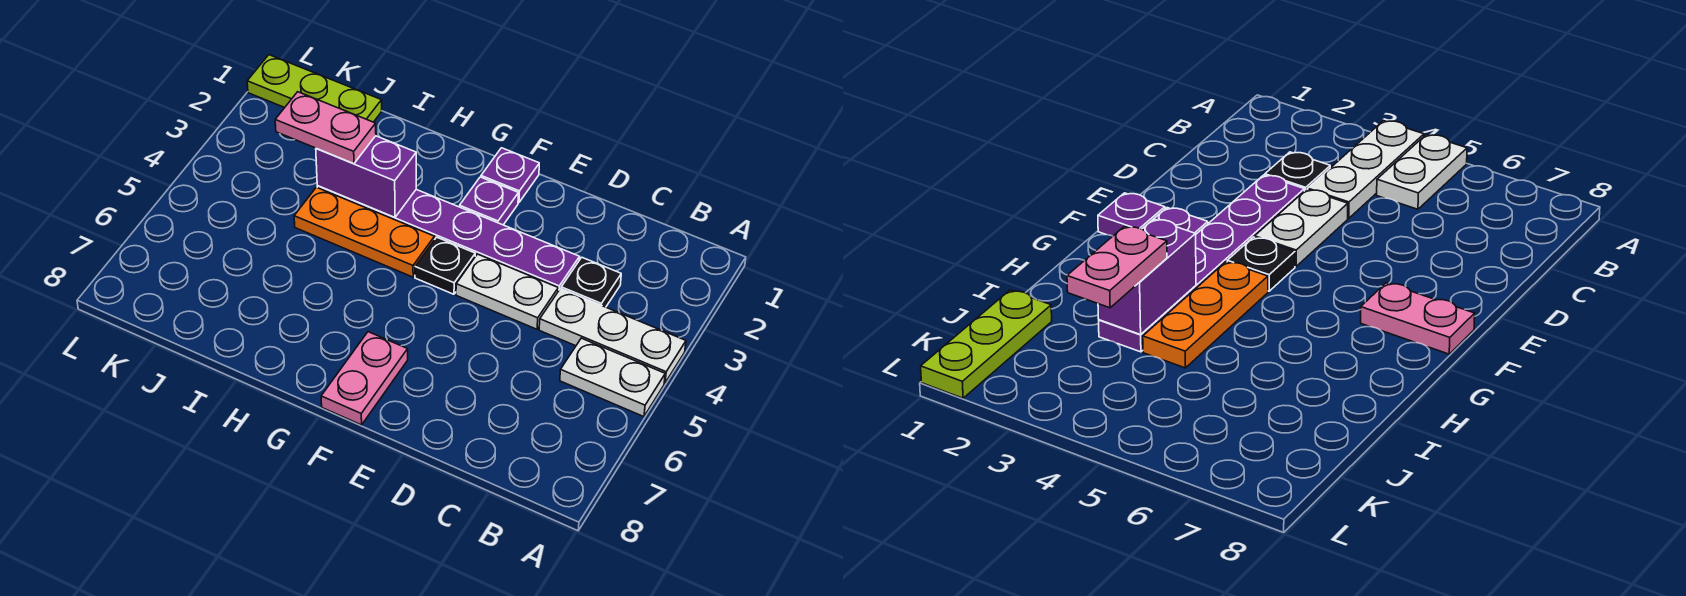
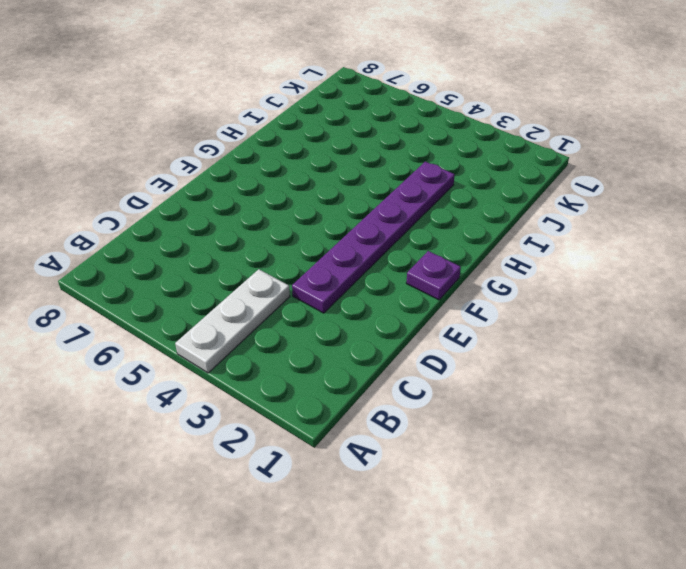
none -> white plate A5:B5 level 1
none -> black plate C3 level 1
none -> white plate D4:E4 level 1

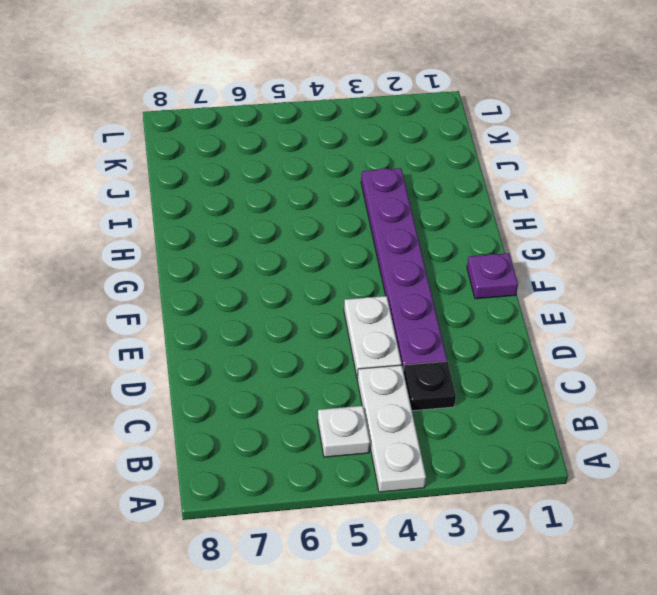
white plate B5 level 1 -> white plate A5:B5 level 1
none -> purple plate F2 level 1
none -> black plate F4 level 1
none -> pink plate F7:F8 level 1

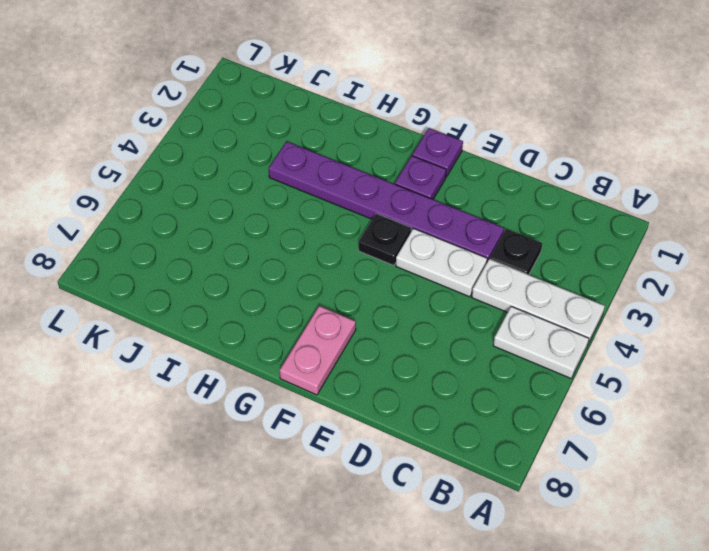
none -> orange plate G4:I4 level 1
none -> lime plate J1:L1 level 1
none -> purple brick H3:I3 level 2

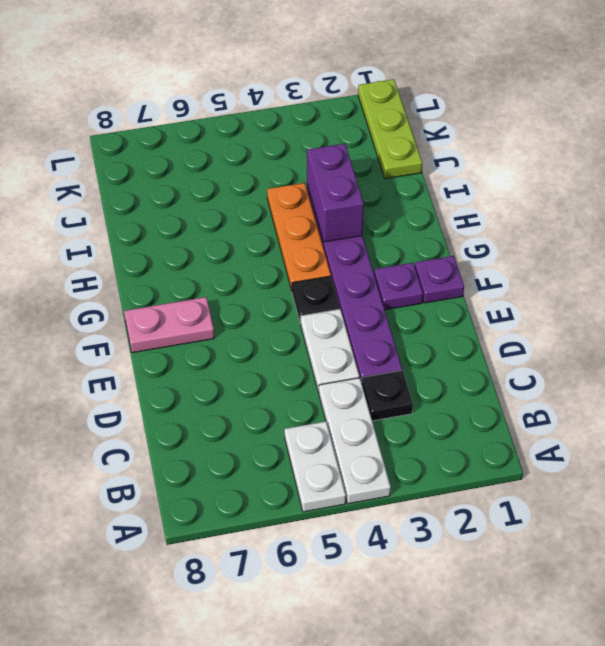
none -> pink plate I3:J3 level 3

